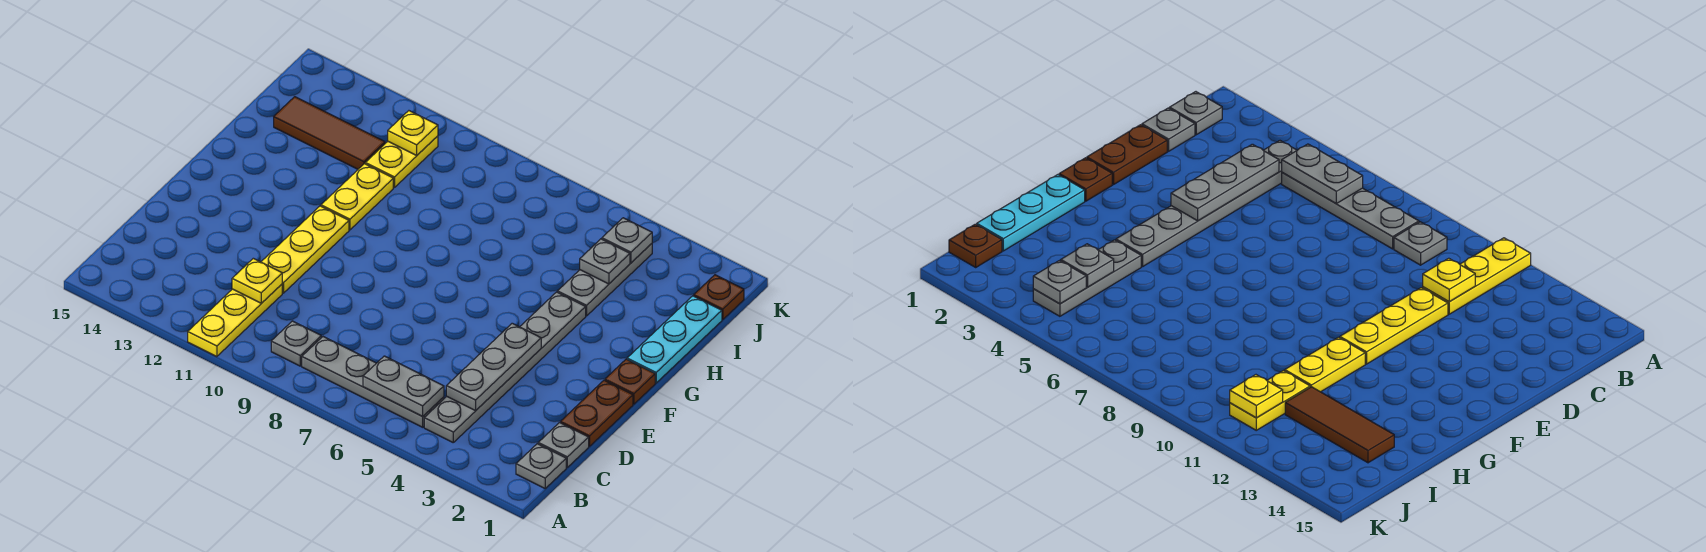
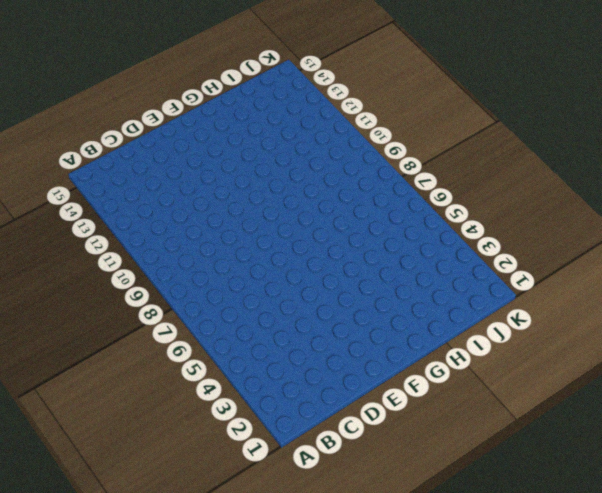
none -> yellow plate A11:C11 level 1
none -> grey plate B1 level 1
none -> grey plate B4:G4 level 1

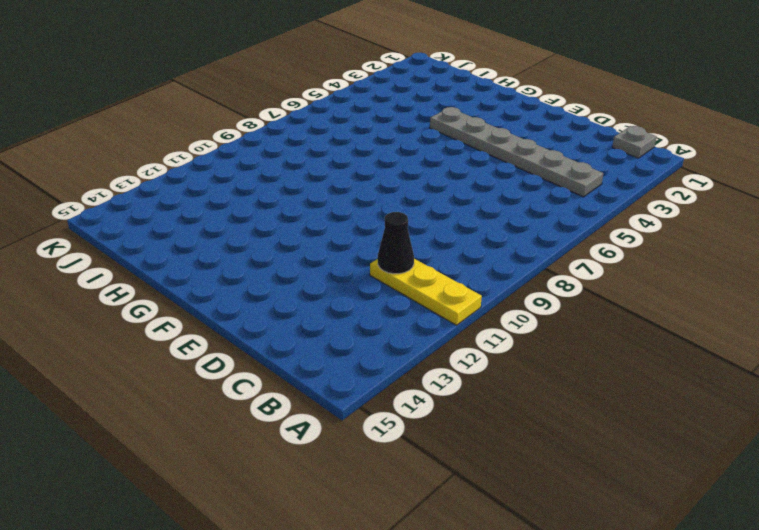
black cone C11 level 2 -> yellow plate C11 level 2
none -> grey plate B5:B8 level 1
none -> grey plate B9 level 1
none -> grey plate C1 level 1

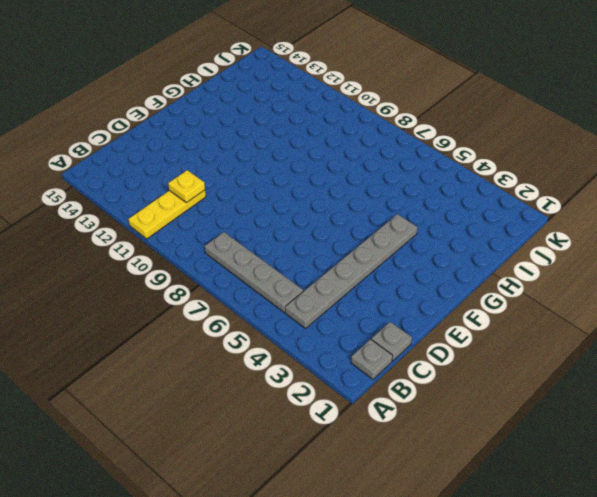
none -> grey plate B9 level 1
none -> brown plate D1:E1 level 1
none -> yellow plate D11:F11 level 1

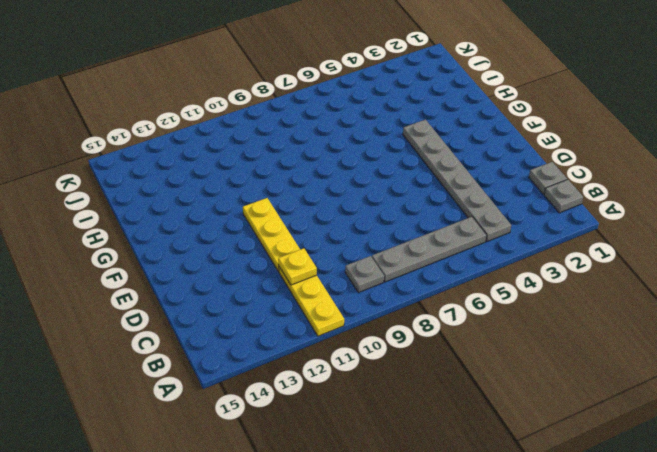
none -> brown plate D1:E1 level 1
none -> brown plate F1 level 1
none -> cyan plate G1:I1 level 1

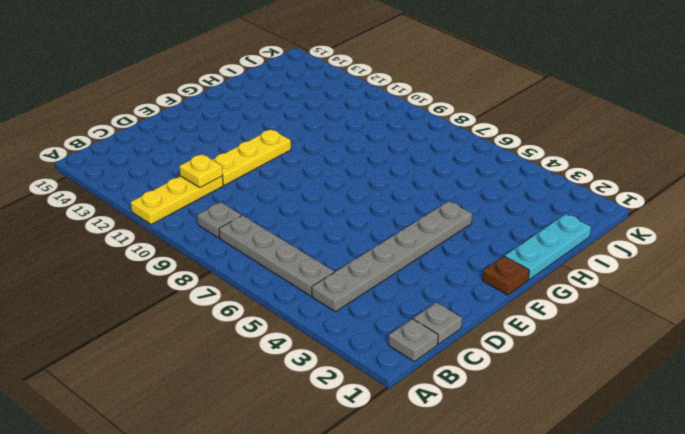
none -> brown plate D1:E1 level 1
none -> yellow plate G11:H11 level 1
none -> grey plate H4:J4 level 1

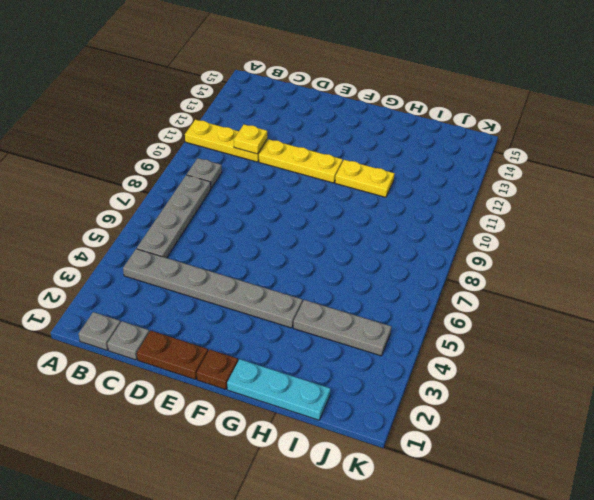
none -> yellow plate I11:J11 level 1
none -> brown tile I12:I14 level 1
none -> brown plate J1 level 1

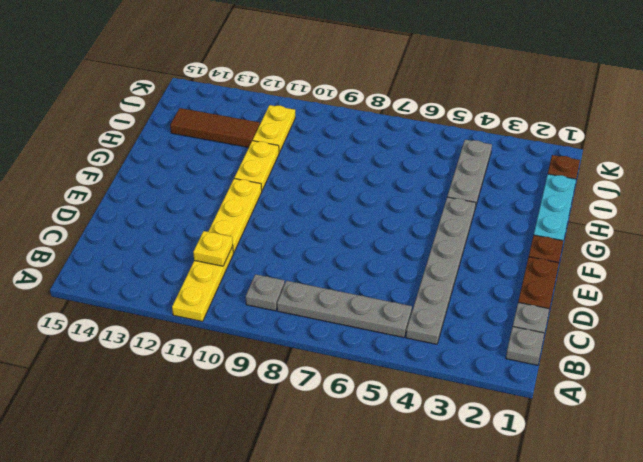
none -> grey plate B5:B6 level 2
none -> grey plate C4:E4 level 2
none -> grey plate I4 level 2

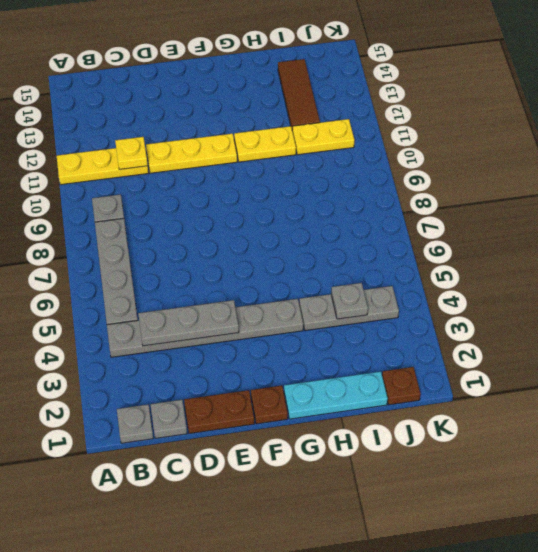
none -> grey plate B5:B6 level 2
none -> grey plate J4 level 2
none -> yellow plate J11 level 2

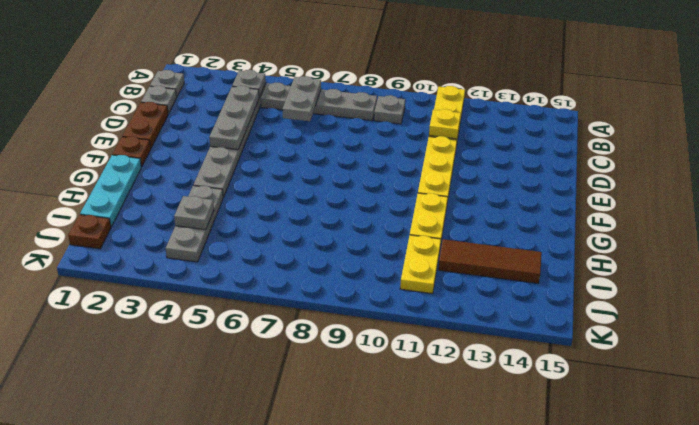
grey plate B4 level 2 -> grey plate J4 level 2
grey plate B6:C6 level 2 -> grey plate B5:B6 level 2
none -> yellow plate J11 level 2

